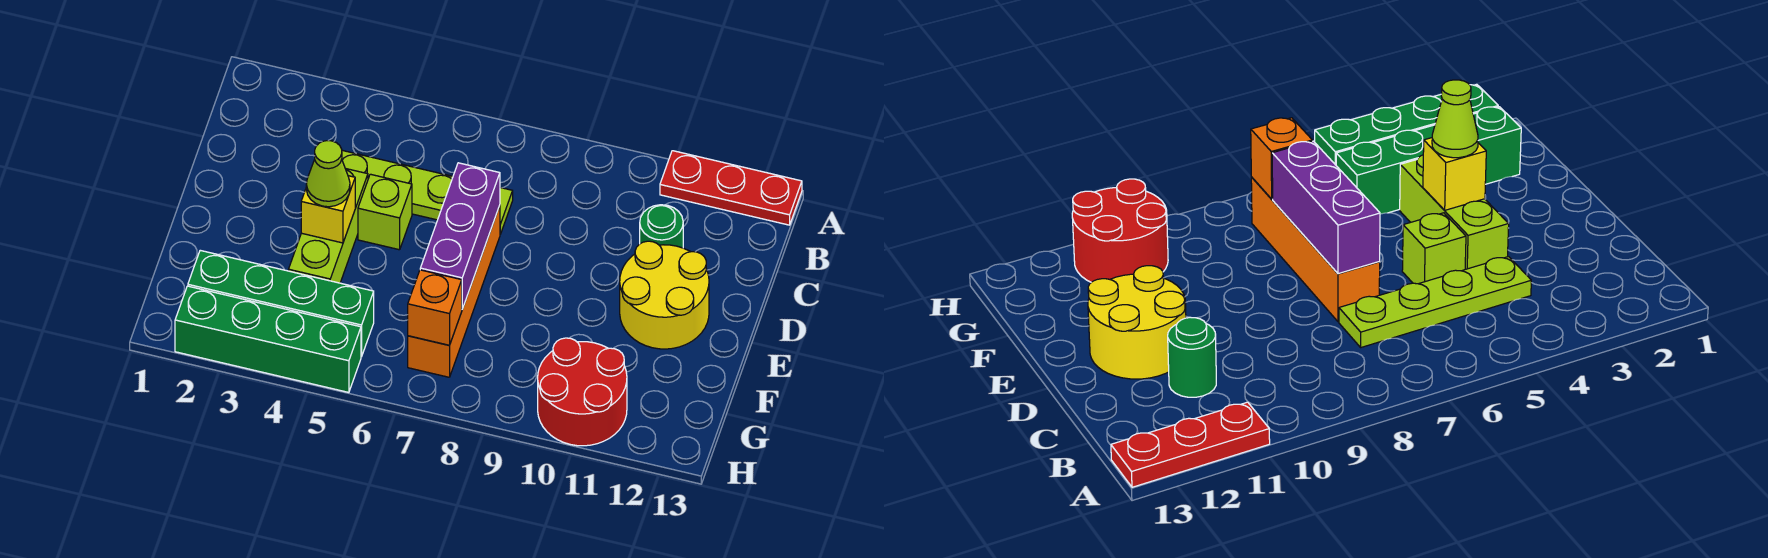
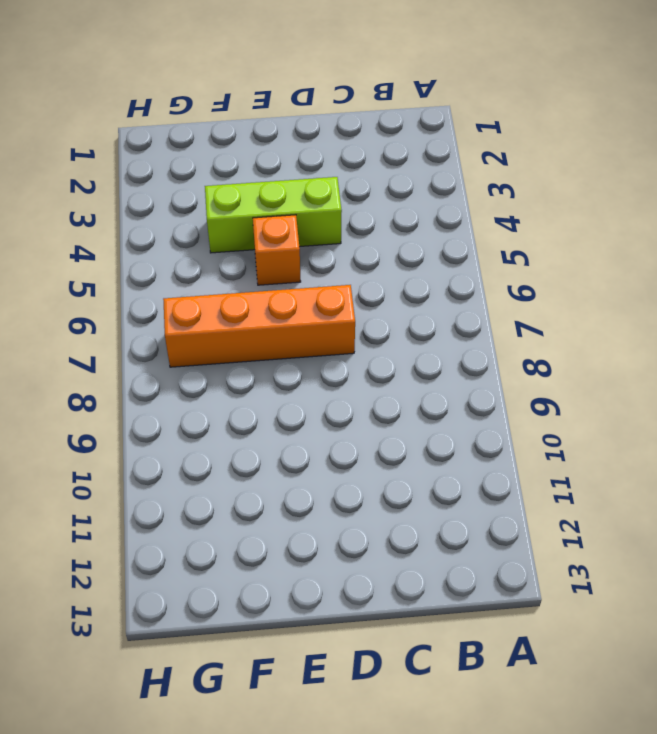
orange brick E5 level 1 -> orange brick G7 level 2
none -> red plate A11:A13 level 1
none -> lime plate C4:C7 level 1
none -> green round brick C11 level 1

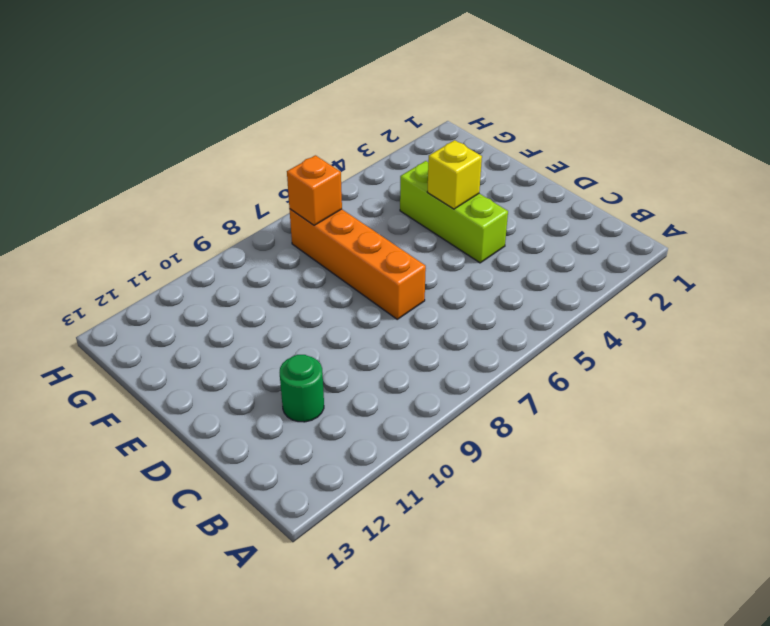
none -> red plate A11:A13 level 1
none -> lime plate C4:C7 level 1
none -> lime brick D5 level 1

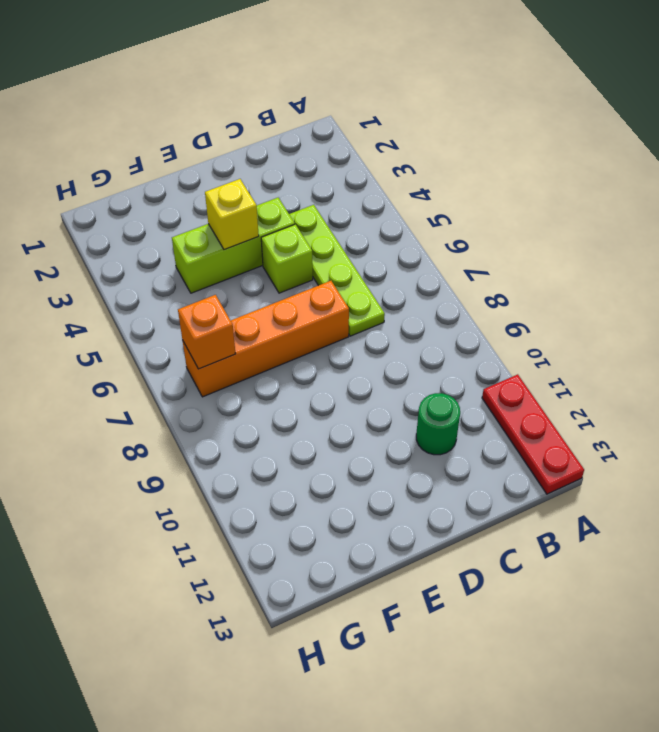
none -> yellow round brick D11:E12 level 1
none -> green brick G2:G5 level 1
none -> red round brick G10:H11 level 1

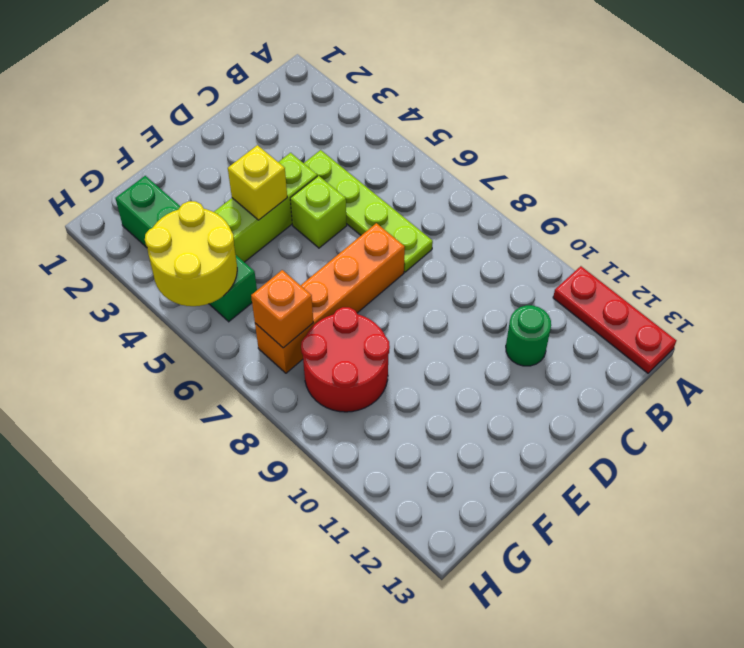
red round brick F8:G9 level 1 -> red round brick G10:H11 level 1
yellow round brick G4:H5 level 2 -> yellow round brick D11:E12 level 1
none -> green brick H2:H5 level 1
none -> purple brick D7:F7 level 2
none -> lime cone E4 level 3

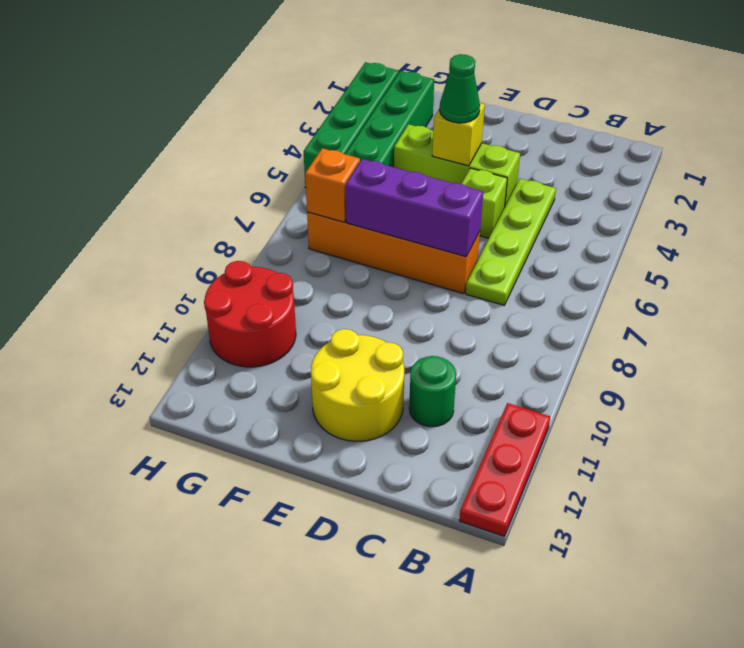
green cone E4 level 3 -> lime cone E4 level 3

